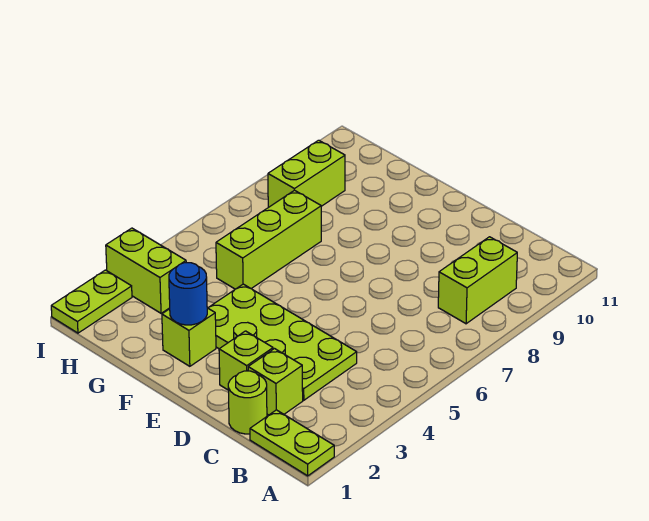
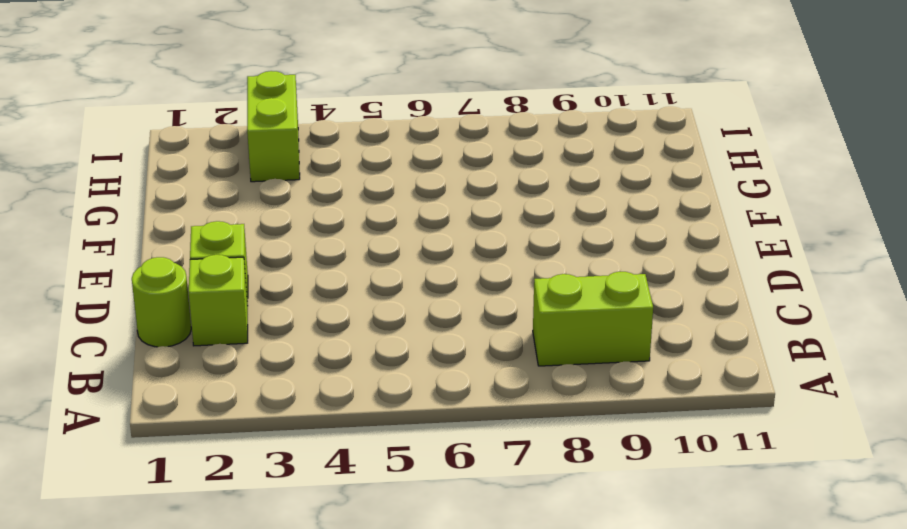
none -> lime plate A1:B1 level 1
none -> lime plate C3:F4 level 1
none -> lime brick F2 level 1

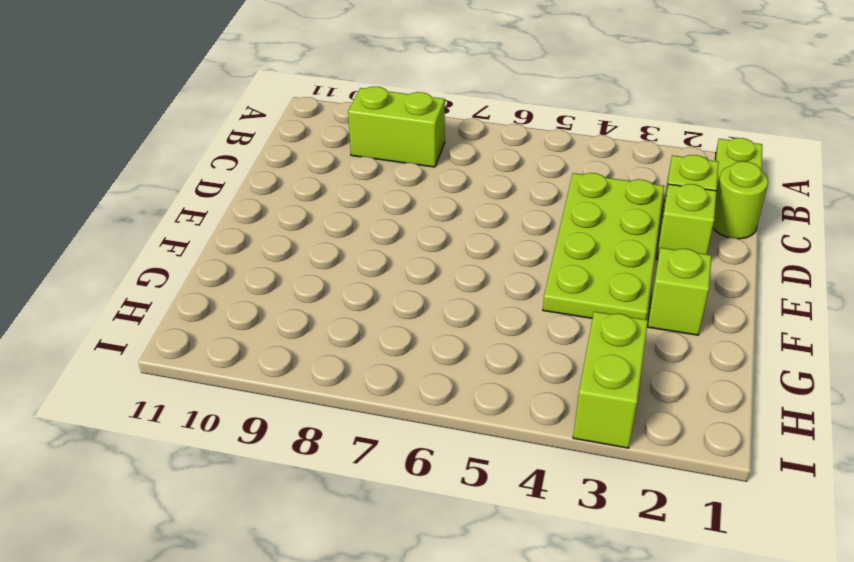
none -> lime brick G5:G7 level 1
none -> lime brick H8:H9 level 1
none -> lime plate I1:I2 level 1

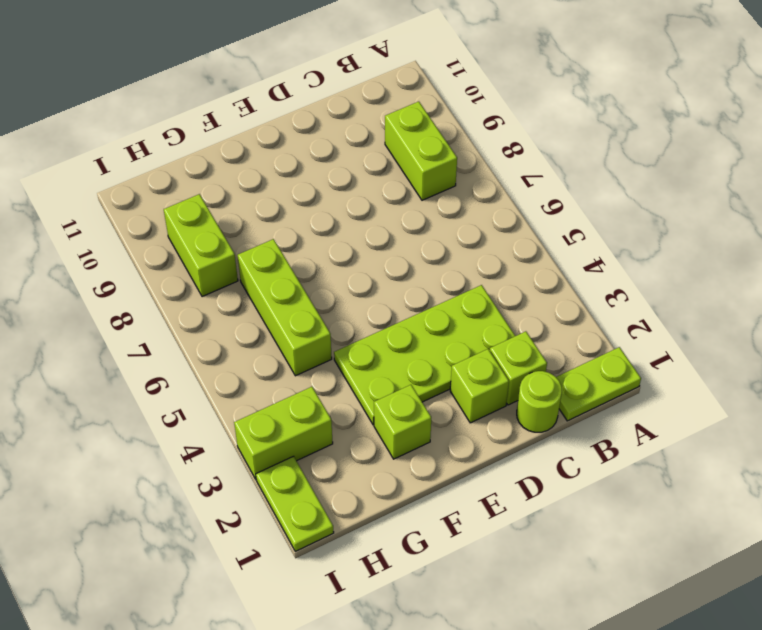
none -> blue round brick F2 level 2

